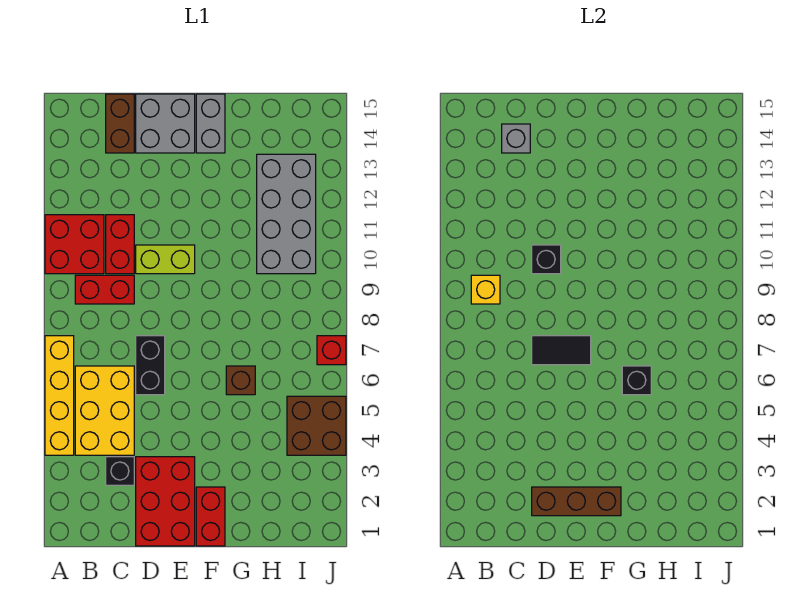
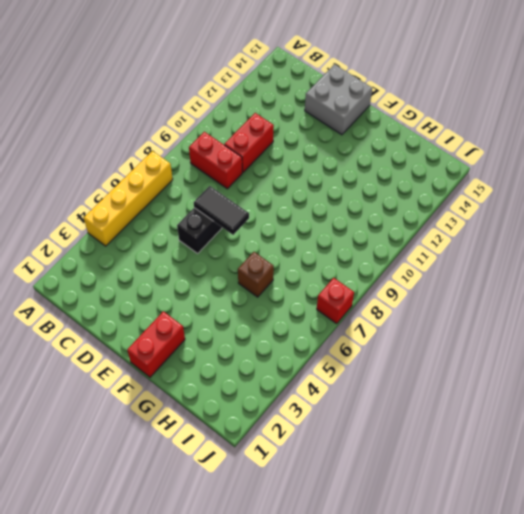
none -> red brick A10:B11 level 1
none -> yellow brick B4:C6 level 1
none -> black brick C3 level 1

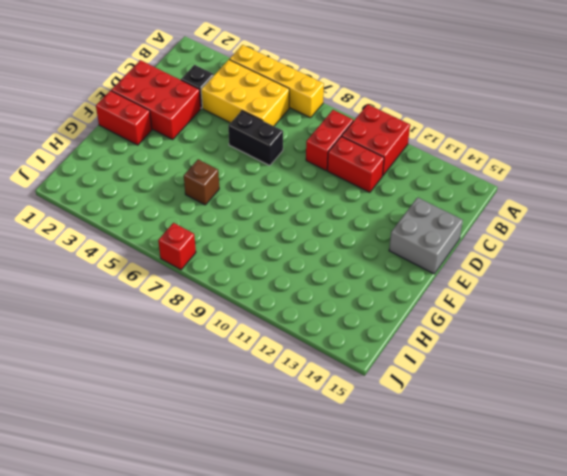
none -> brown brick C14:C15 level 1
none -> lime brick D10:E10 level 1
none -> grey brick F14:F15 level 1

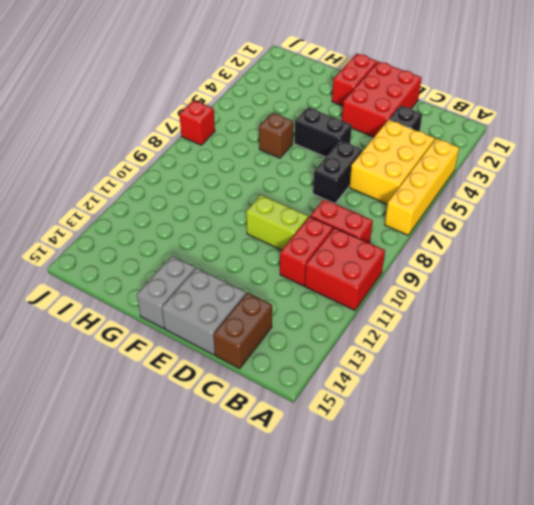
black brick E5:F5 level 1 -> none
none -> grey brick H10:I13 level 1
none -> brown brick I4:J5 level 1
none -> yellow brick B9 level 2

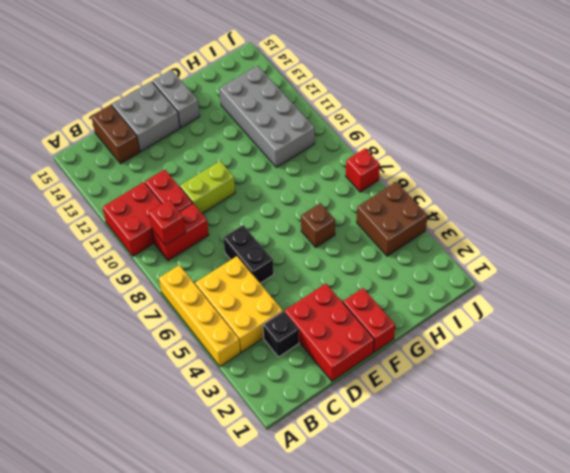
red brick B9 level 2 -> yellow brick B9 level 2
none -> grey brick C14 level 2
none -> brown brick D2:F2 level 2
none -> black tile D7:E7 level 2

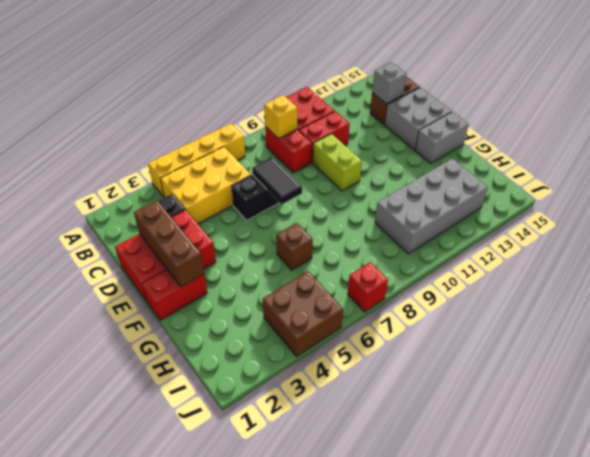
none -> black brick D10 level 2
none -> black brick G6 level 2

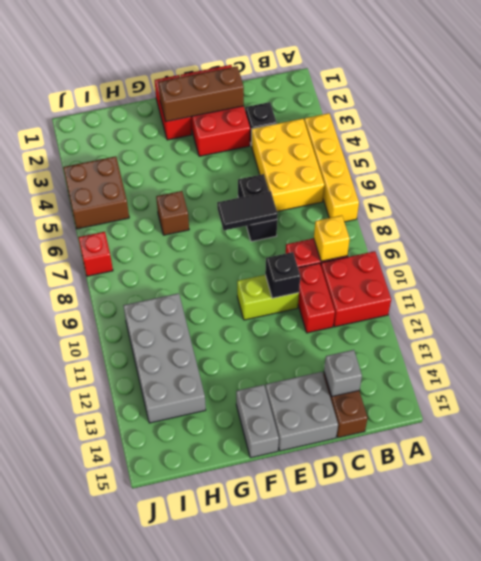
none -> black brick G6 level 2

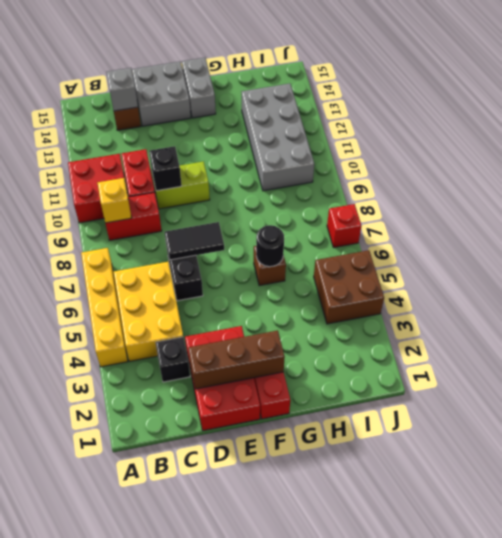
black round brick G6 level 2 -> black brick G6 level 2

